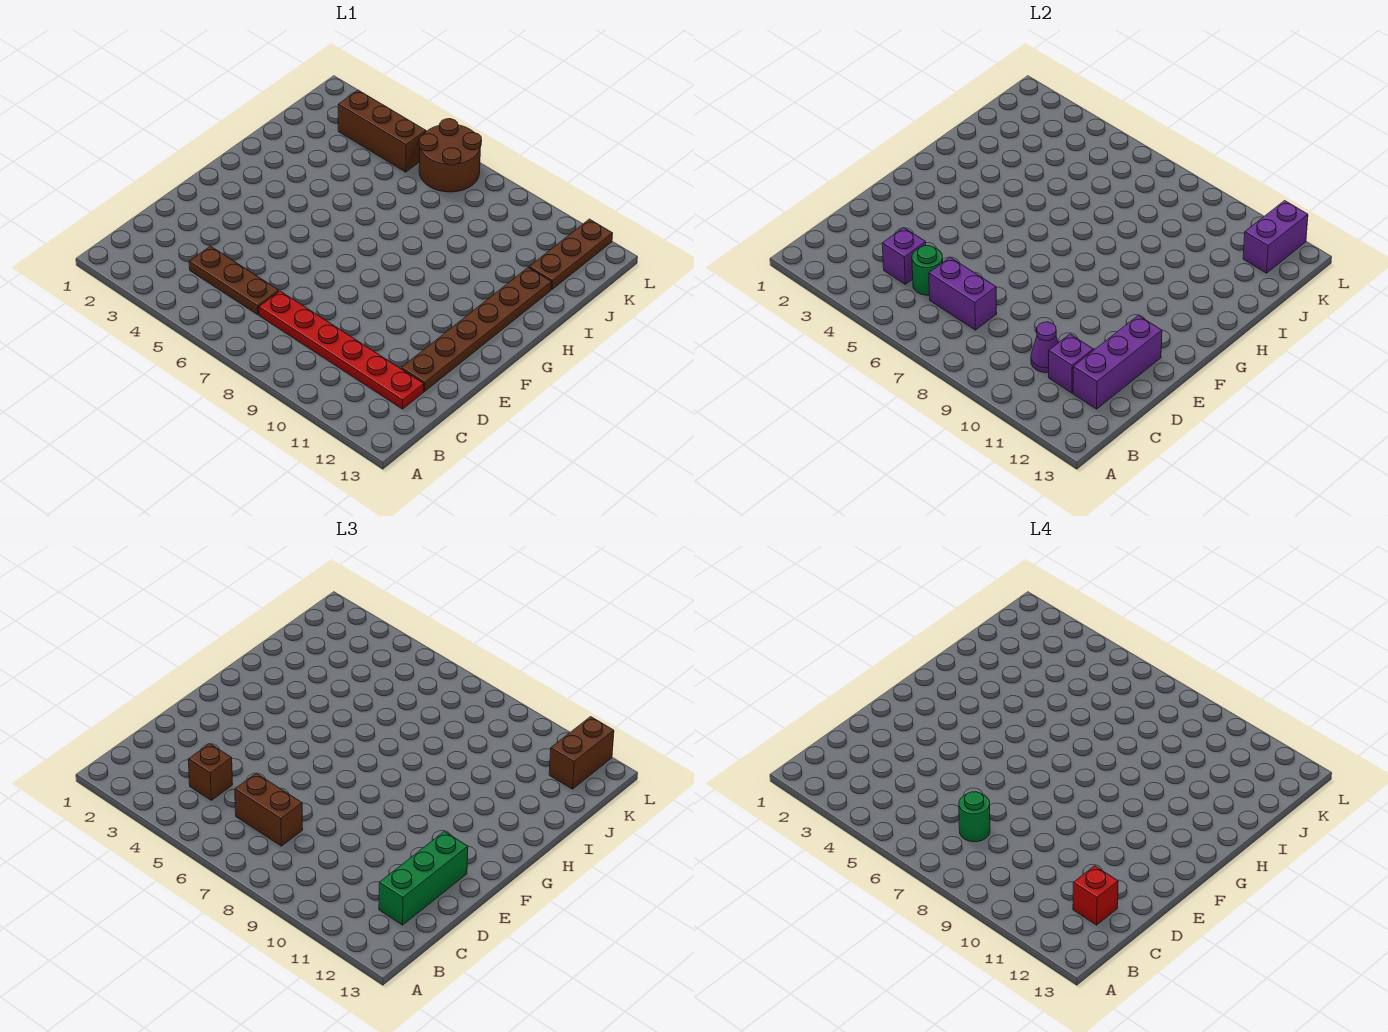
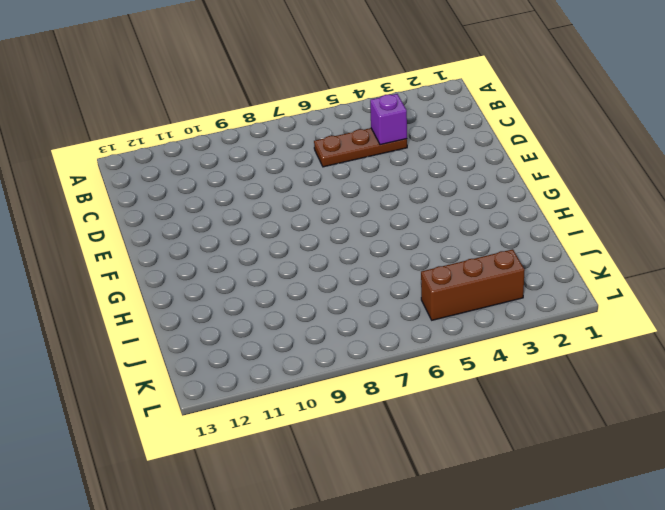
none -> red plate C7:C12 level 1
none -> brown plate D12:I12 level 1
none -> brown plate J12:L12 level 1

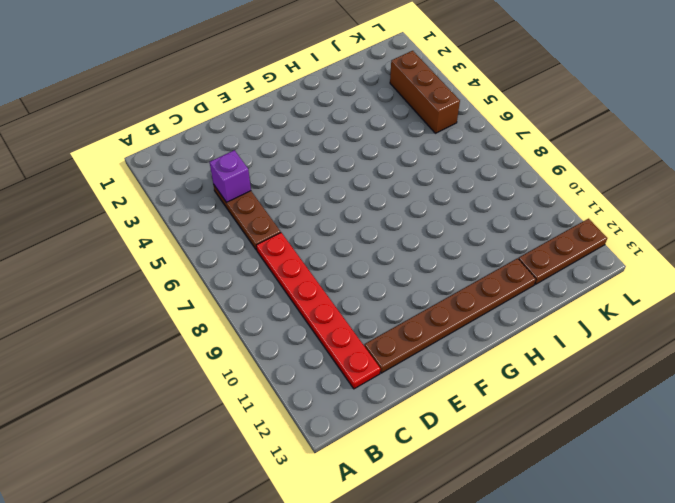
none -> brown round brick K6:L7 level 1
none -> green round brick C5 level 2
none -> purple brick C6:C7 level 2

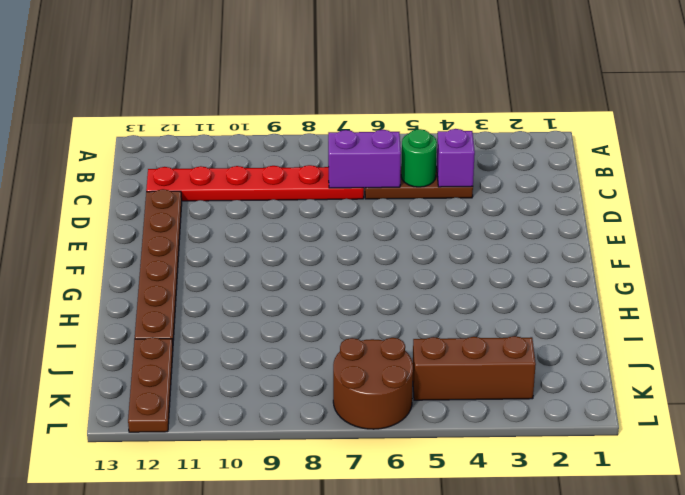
none -> purple cone C10 level 2
none -> purple brick C11 level 2
none -> purple brick C12:E12 level 2

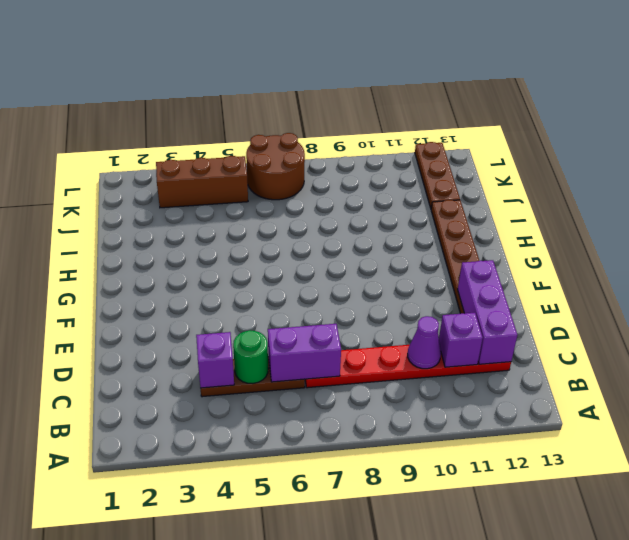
none -> purple brick K12:L12 level 2
none -> brown brick C4 level 3
none -> brown brick C6:C7 level 3

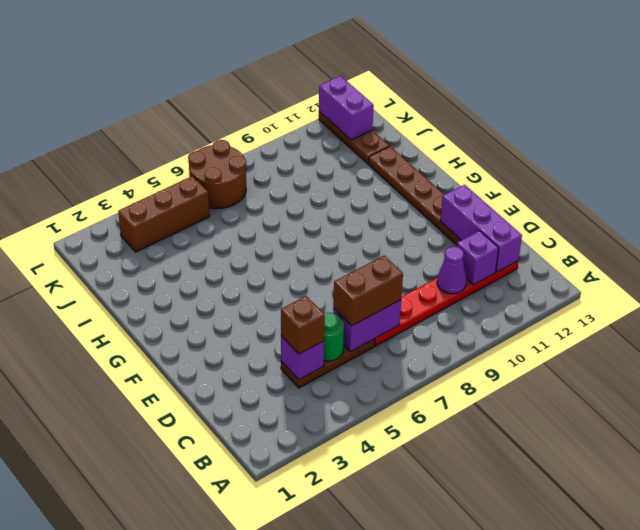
none -> green brick C12:E12 level 3
none -> brown brick K12:L12 level 3
none -> green round brick C7 level 4

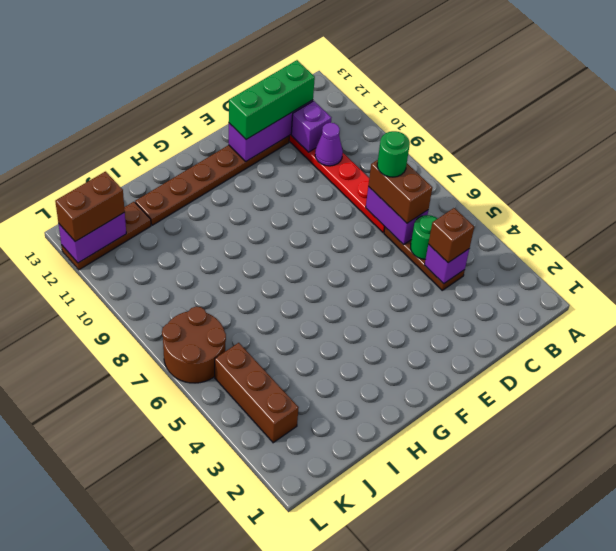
none -> red brick C12 level 4

